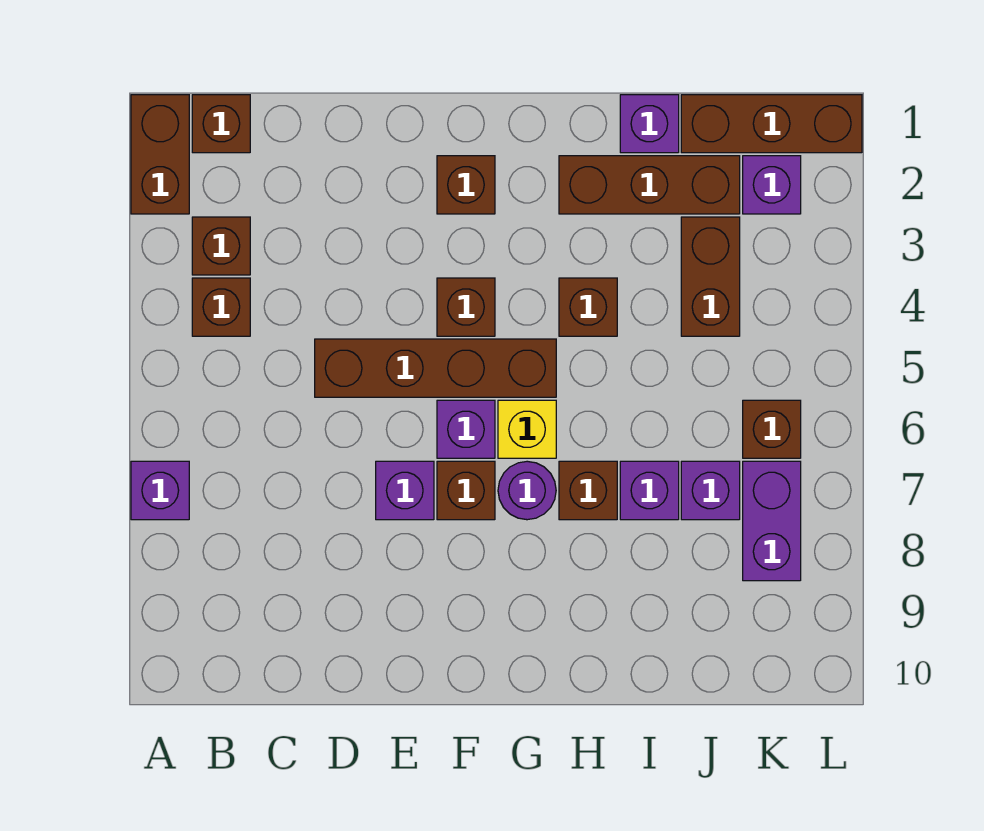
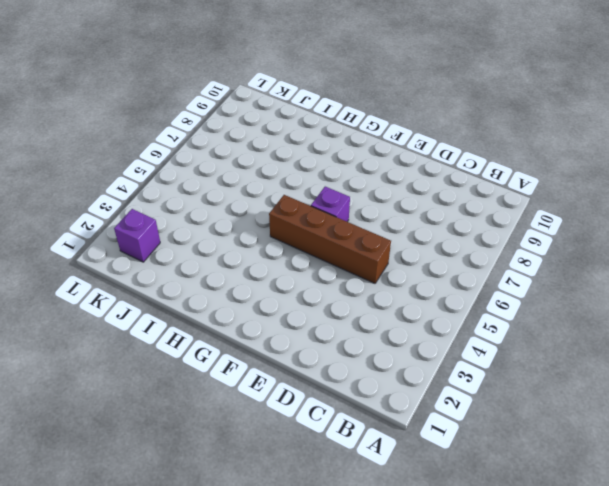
none -> brown brick A1:A2 level 1
none -> purple brick A7 level 1
none -> brown brick B1 level 1

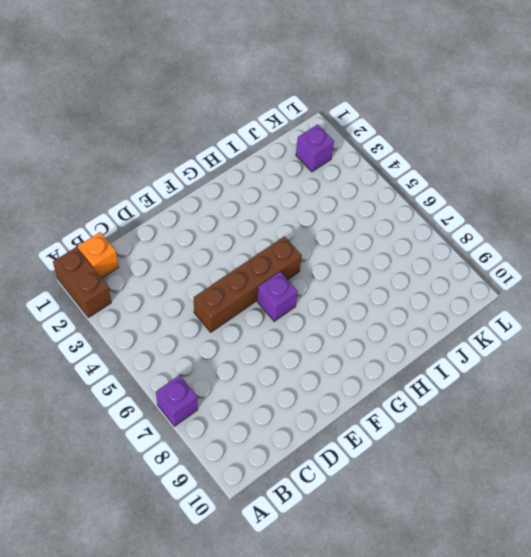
orange brick B1 level 1 -> brown brick B1 level 1
none -> brown brick B3 level 1
none -> brown brick B4 level 1
none -> purple brick E7 level 1

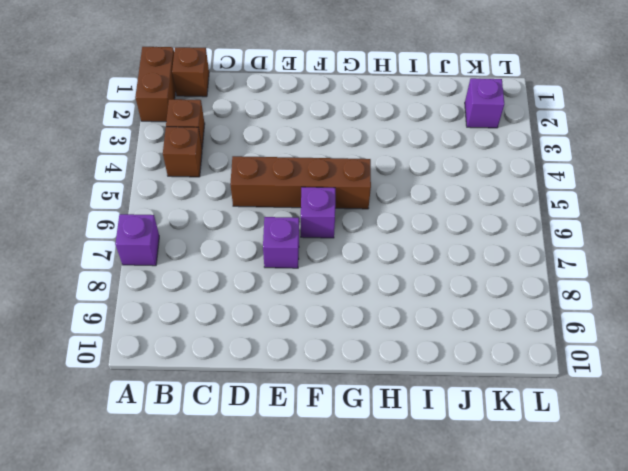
none -> brown brick F2 level 1
none -> brown brick F4 level 1
none -> brown brick F7 level 1

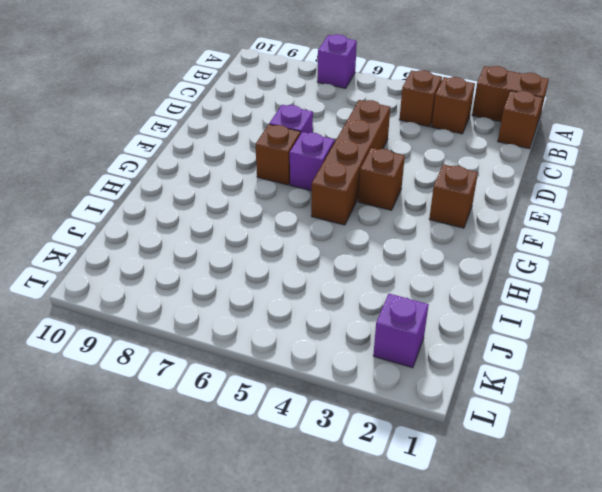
none -> yellow brick G6 level 1
none -> purple round brick G7 level 1
none -> brown brick H2:J2 level 1

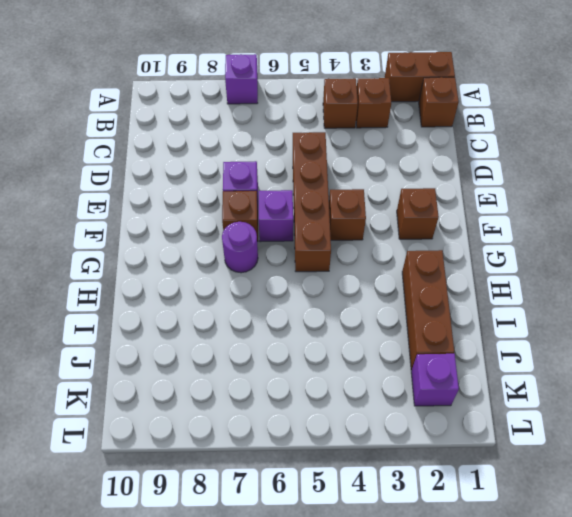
none -> yellow brick G6 level 1
none -> brown brick H4 level 1
none -> brown brick H7 level 1

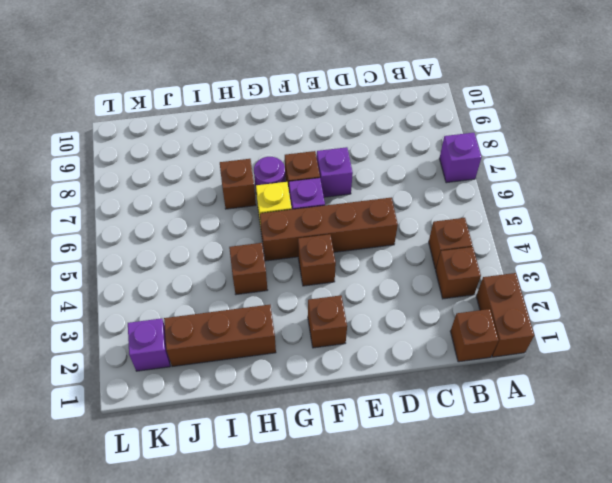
none -> purple brick I1 level 1
none -> purple brick I7 level 1
none -> brown brick J1:L1 level 1

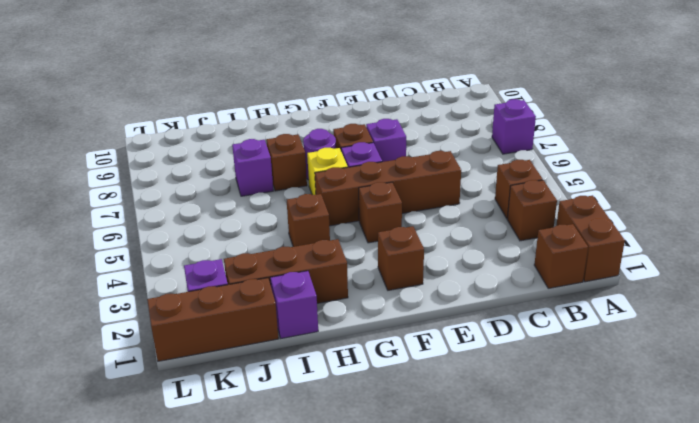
none -> brown brick J3:J4 level 1
none -> purple brick J7 level 1
none -> brown brick K6 level 1

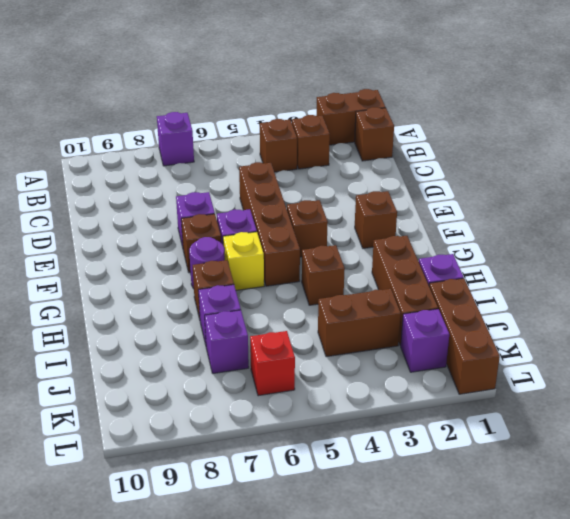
red brick K6 level 1 -> brown brick K6 level 1
none -> purple brick K7:K8 level 1

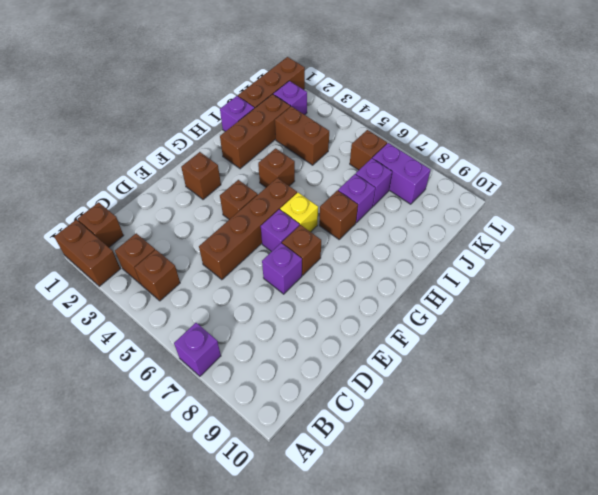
none -> purple round brick G7 level 1

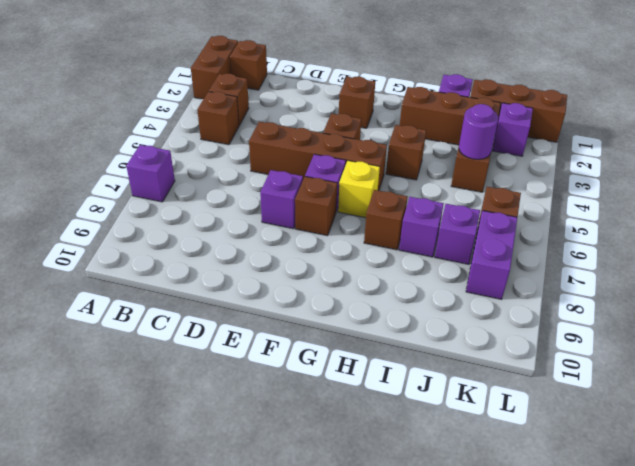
purple round brick J4 level 2 -> purple round brick G7 level 1

